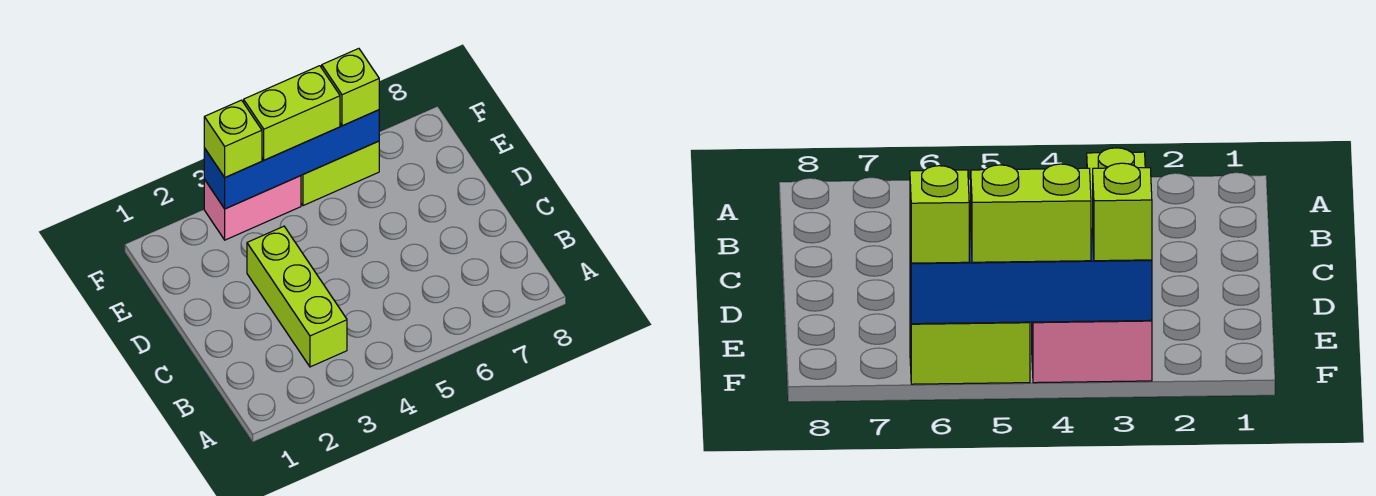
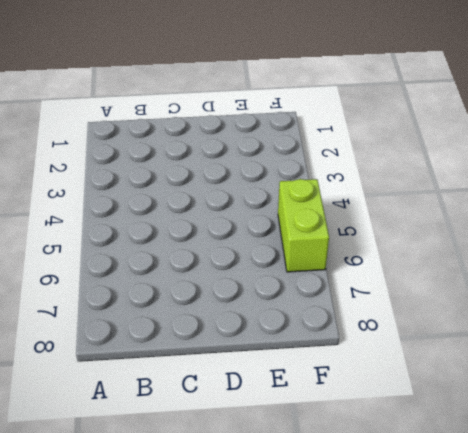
none -> lime brick B3:D3 level 1
none -> pink brick F3:F4 level 1

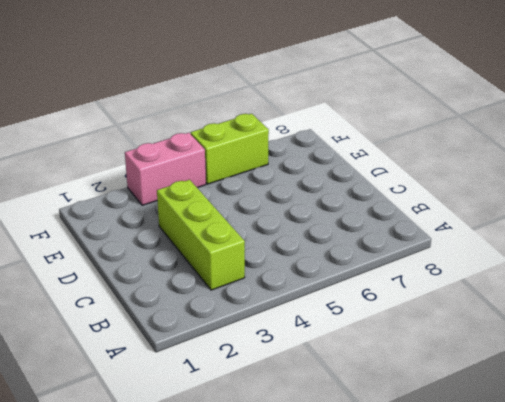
none -> blue brick F3:F6 level 2
none -> lime brick F3 level 3

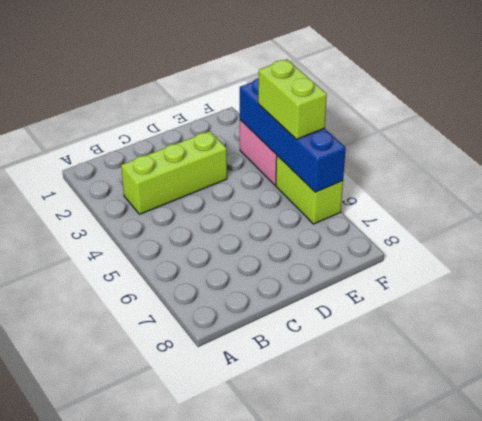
none -> lime brick F3 level 3
none -> lime brick F6 level 3

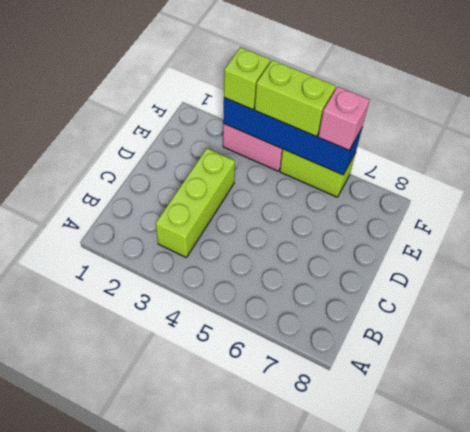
pink brick F6 level 3 -> lime brick F6 level 3

